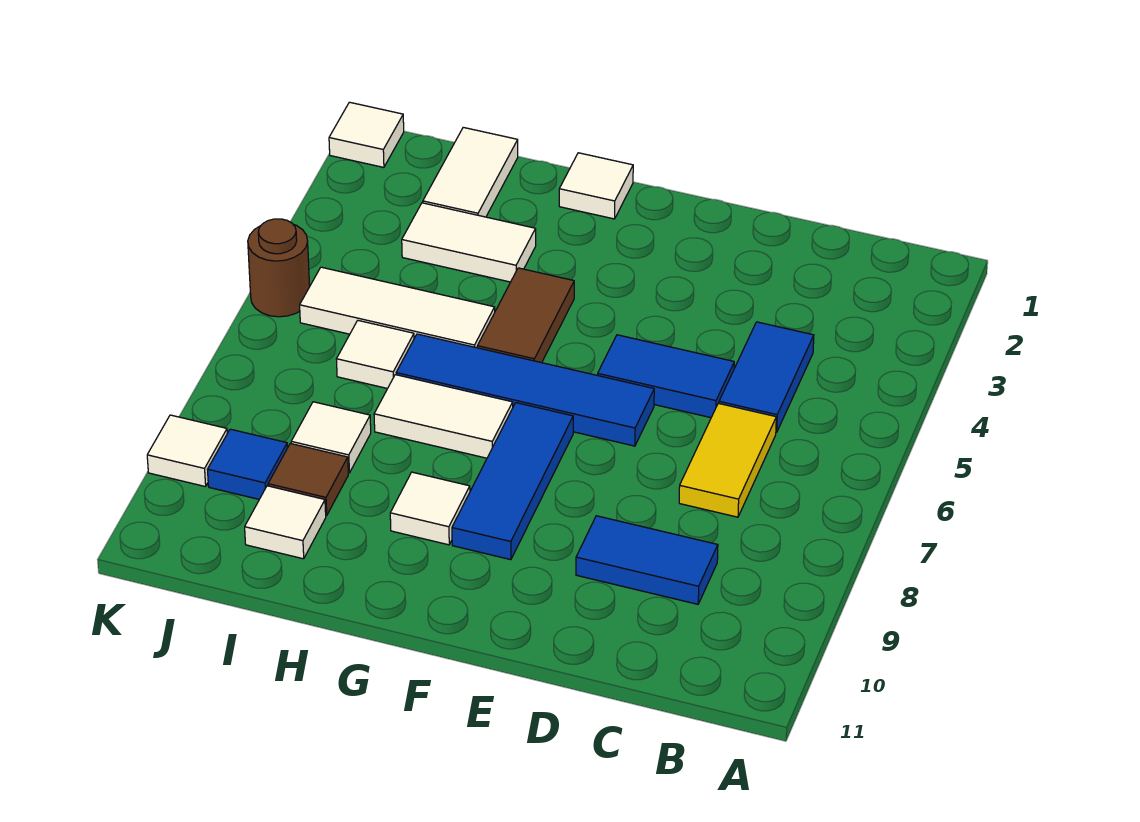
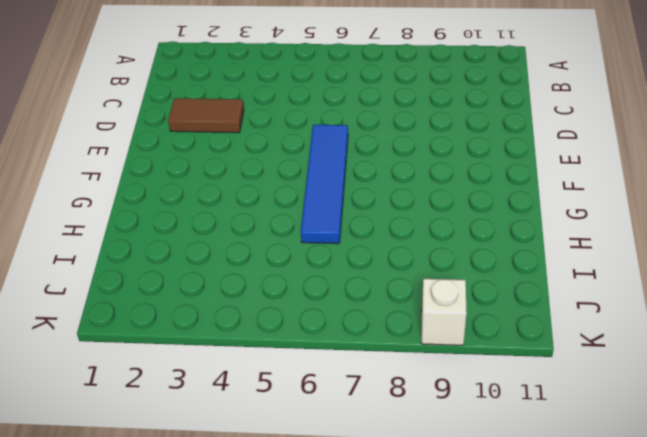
brown tile D2:D3 level 1 -> brown tile G4:G5 level 1
white brick K9 level 1 -> white tile K9 level 1
none -> blue tile C4:C5 level 1
none -> yellow tile C6:C7 level 1
none -> blue tile C9:D9 level 1

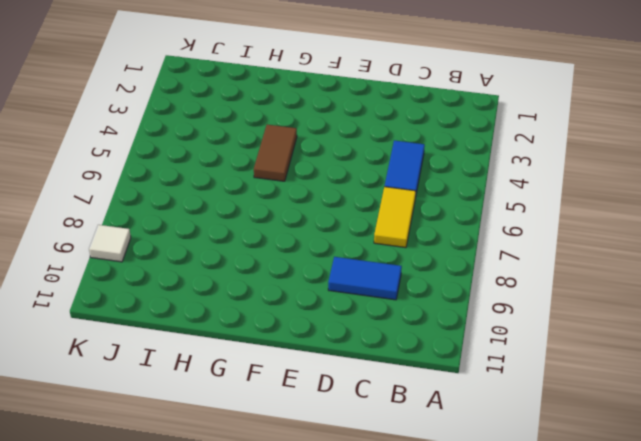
none -> blue tile D5:E5 level 1
none -> blue tile E6:H6 level 1
none -> blue tile F7:F9 level 1

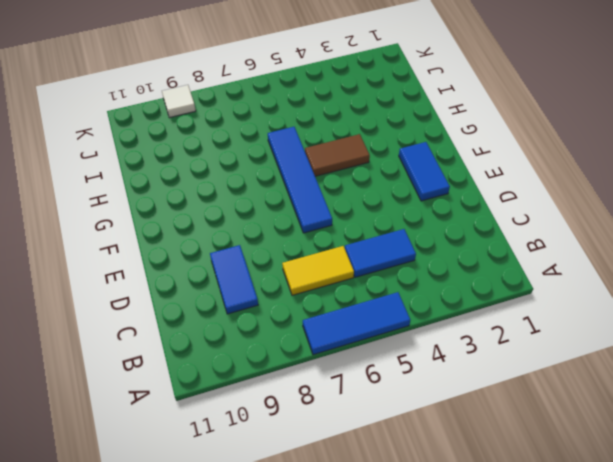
blue tile A5:A7 level 1 -> blue tile F7:F9 level 1
blue tile E2:F2 level 1 -> blue tile D5:E5 level 1
none -> white tile G1 level 1
none -> white tile G7:H7 level 1
none -> white tile G9 level 1

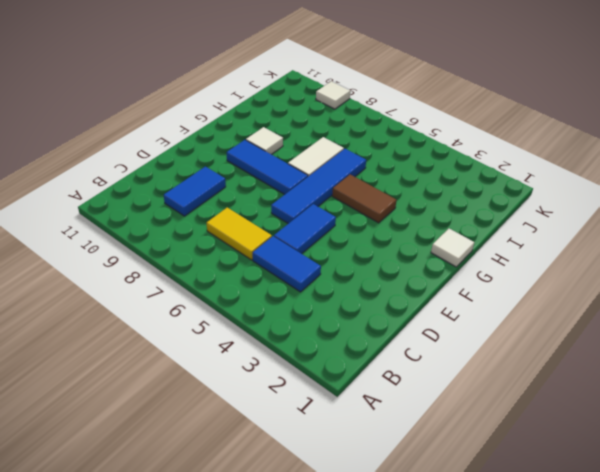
none -> white tile H3:I3 level 1
none -> white tile H5:J5 level 1
none -> white tile I1:I2 level 1

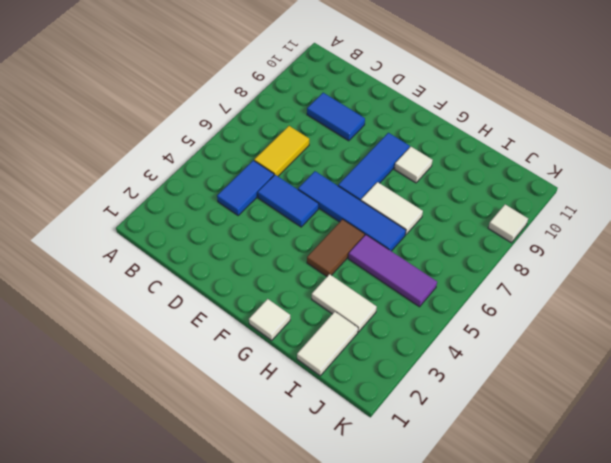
purple tile H5:J5 level 1 -> white tile H5:J5 level 1
none -> white tile I6 level 1
none -> white tile I8 level 1
none -> brown tile I9 level 1

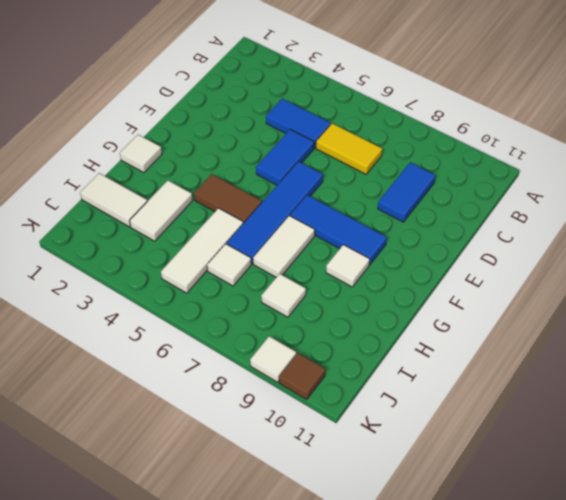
brown tile K10 level 1 -> brown tile I9 level 1
none -> white tile I10 level 1
none -> blue tile J9 level 1
none -> white tile K1 level 1

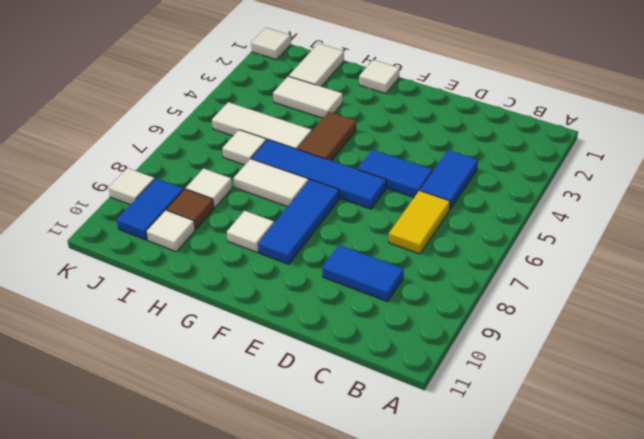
blue tile J9:J10 level 1 -> blue tile J9 level 1
none -> brown round brick K5 level 1

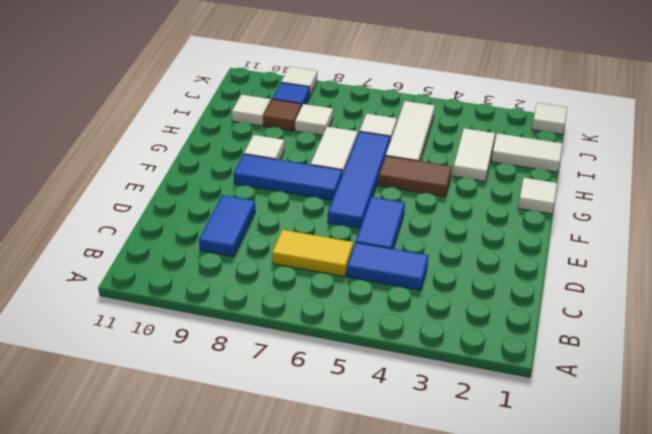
none -> brown round brick K5 level 1

